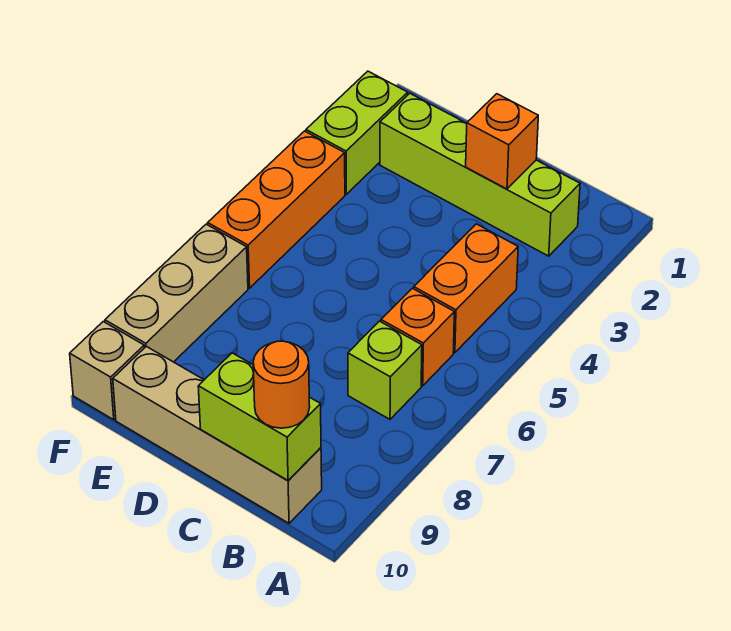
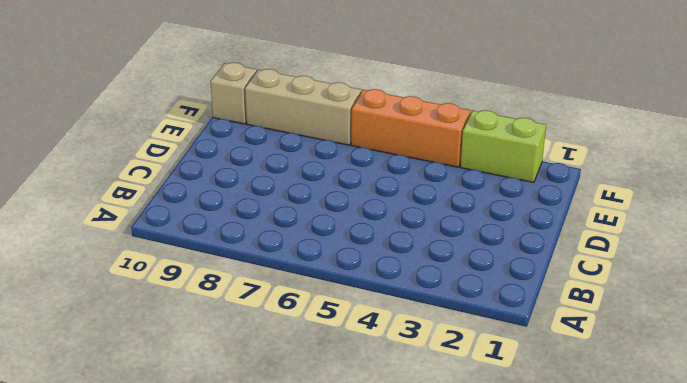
none -> lime brick B2:E2 level 1
none -> orange brick B4:B5 level 1
none -> orange brick B6 level 1

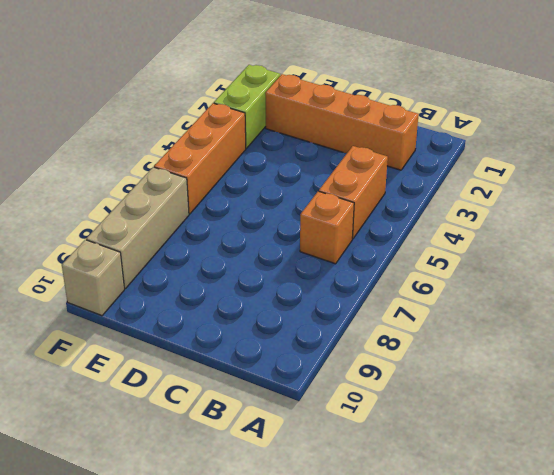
orange brick B2:E2 level 1 -> lime brick B2:E2 level 1
none -> lime brick B7 level 1
none -> tan brick B10:E10 level 1
none -> lime brick B10:C10 level 2

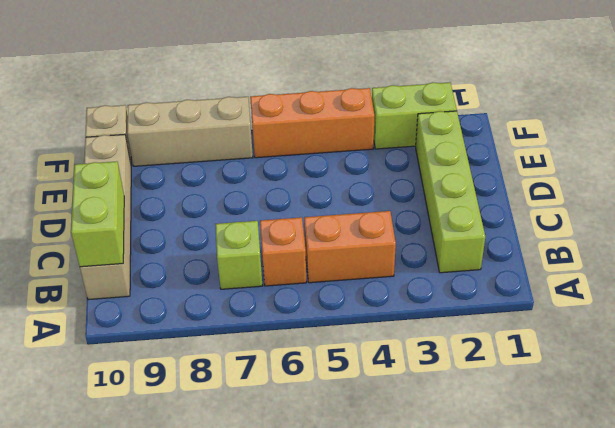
none -> orange brick C2 level 2
none -> orange round brick B10 level 3

